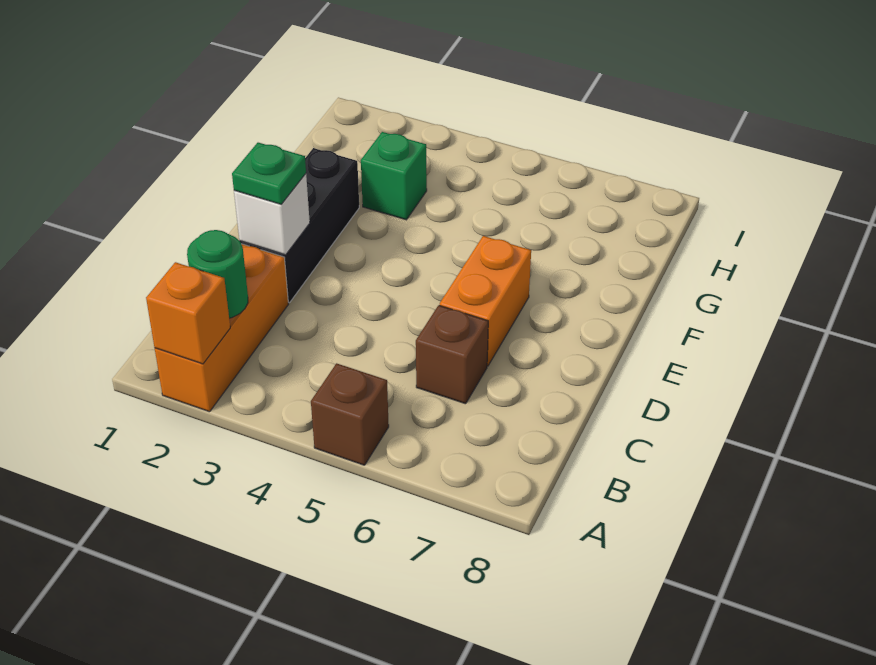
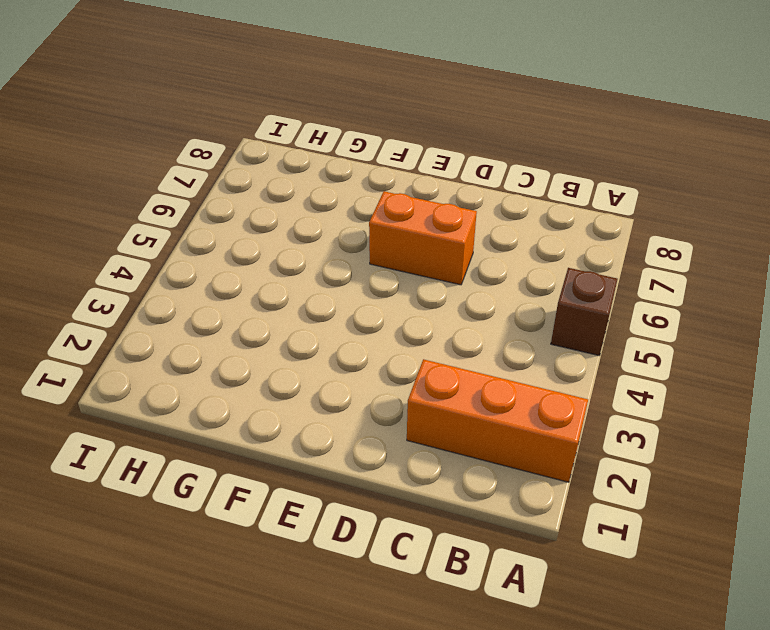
none -> brown brick C6 level 1
none -> black brick D2:F2 level 1

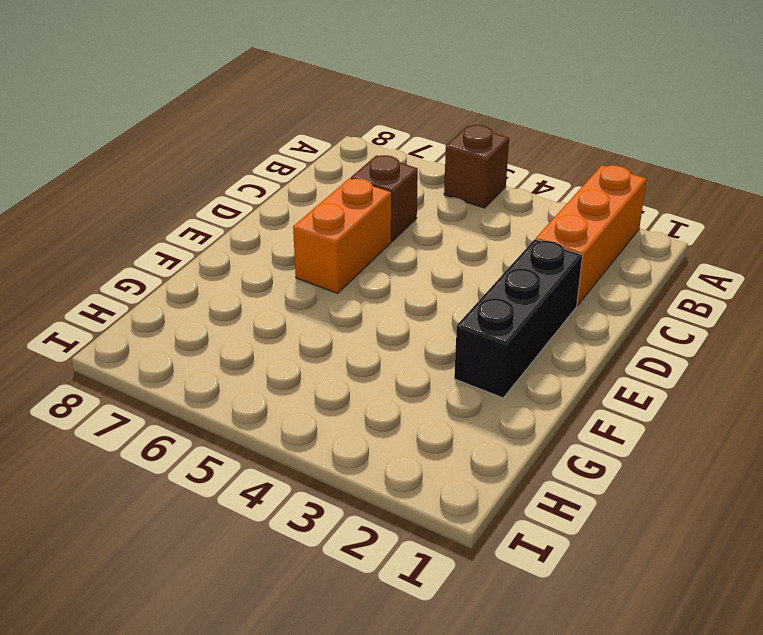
none -> green brick G3 level 1
none -> orange brick A2 level 2

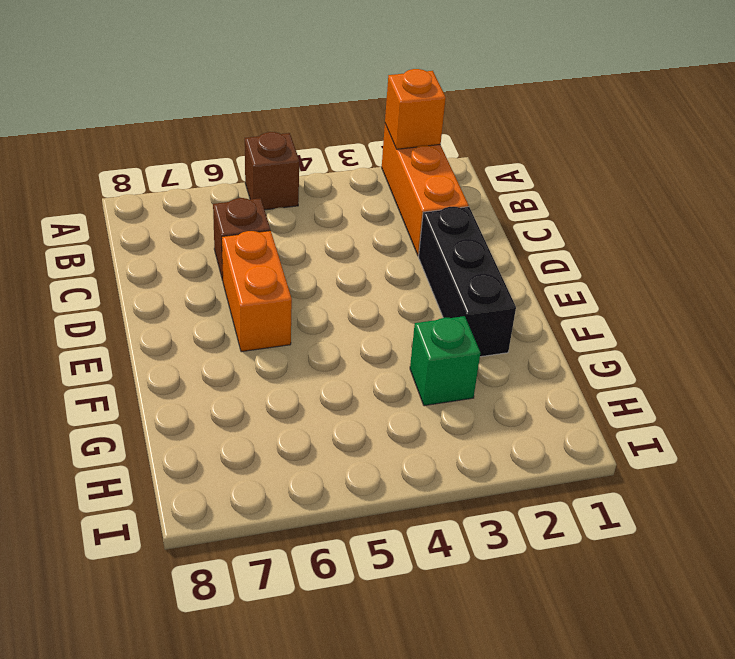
none -> green round brick B2 level 2
none -> white brick D2 level 2

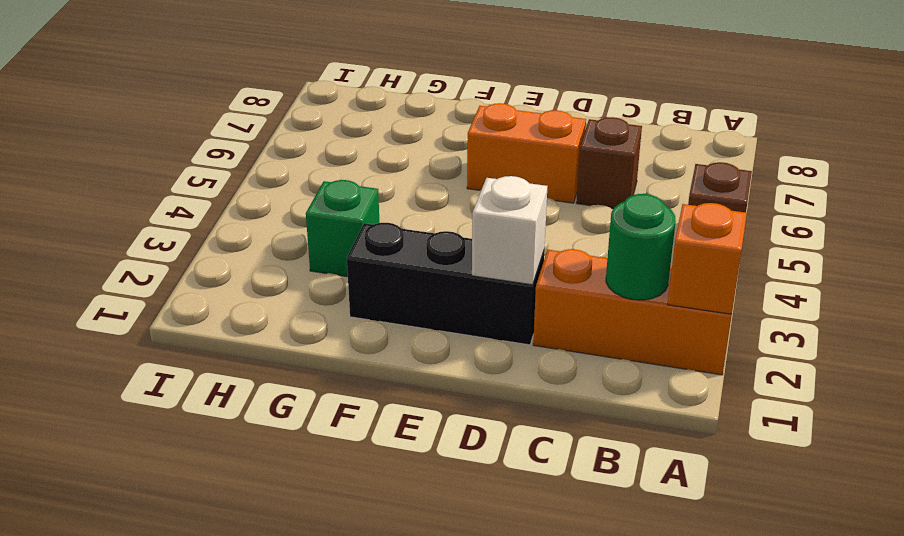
none -> green plate D2 level 3

